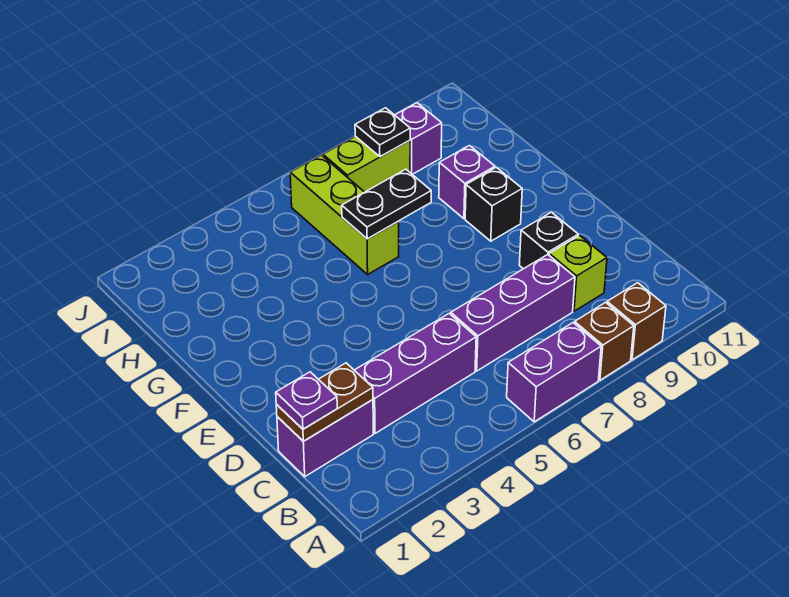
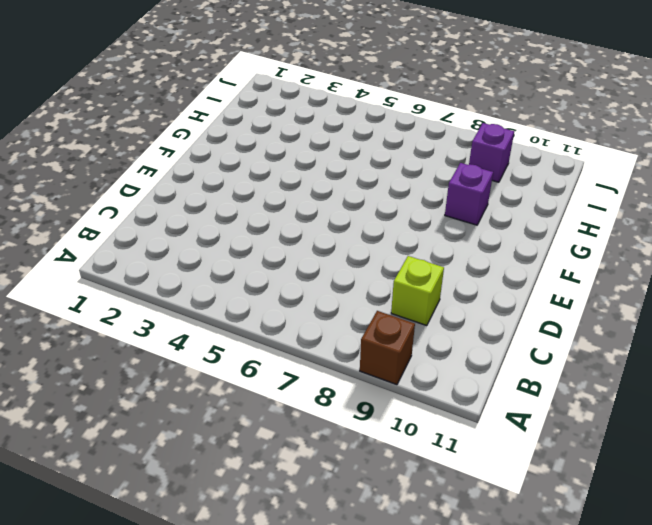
none -> purple brick A6:A7 level 1
none -> brown brick A8 level 1
none -> purple brick C1:C2 level 1

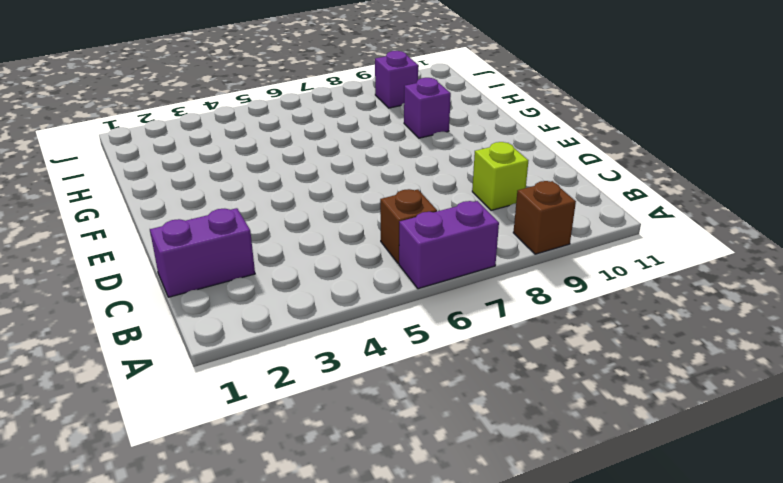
brown brick B6 level 1 -> brown brick A8 level 1
none -> purple brick C3:C5 level 1
none -> purple brick C6:C8 level 1
none -> black brick D9 level 1

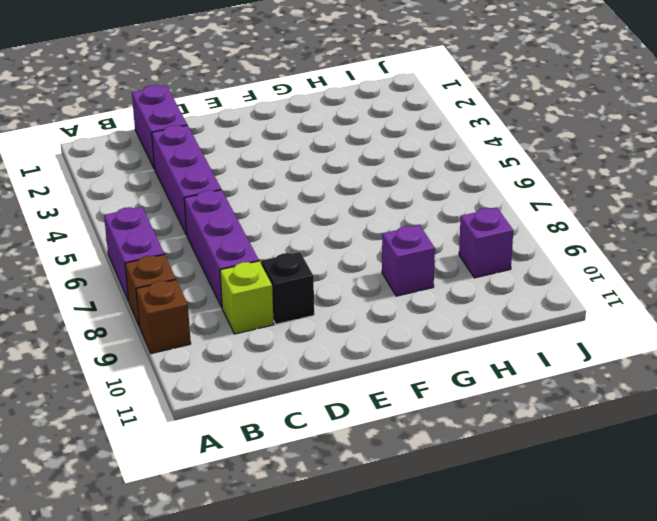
none -> black brick F9 level 1
none -> lime brick G6:I6 level 1
none -> lime brick I7:I8 level 1

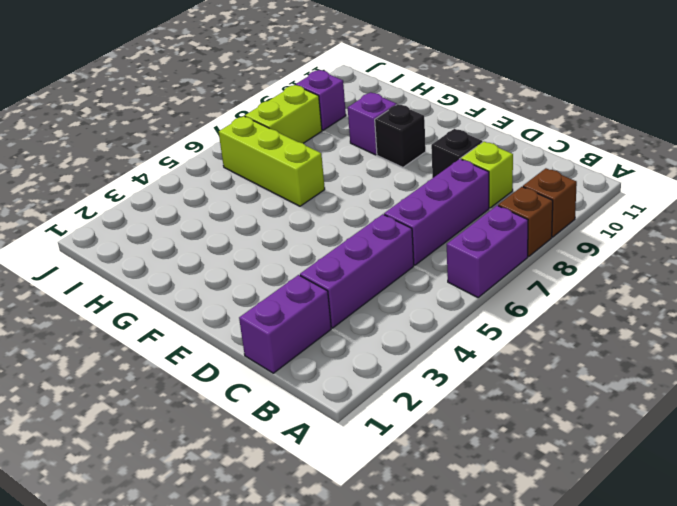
none -> brown plate C1:C2 level 2
none -> black plate G6:G7 level 2
none -> black plate I8 level 2

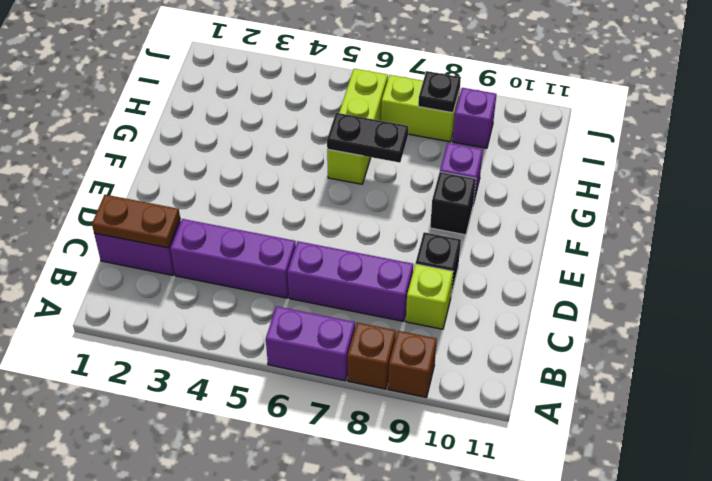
none -> purple plate C1 level 3

